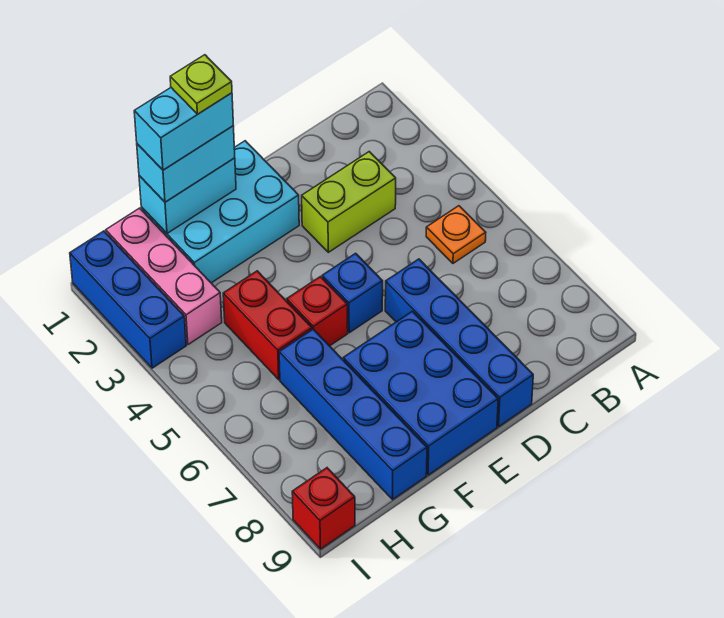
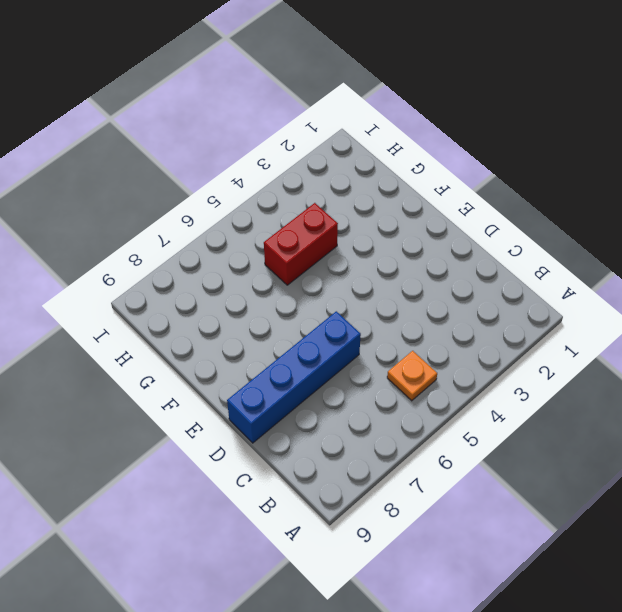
none -> lime brick C3:D3 level 1
none -> cyan brick E1:G2 level 1
none -> blue brick E5 level 1

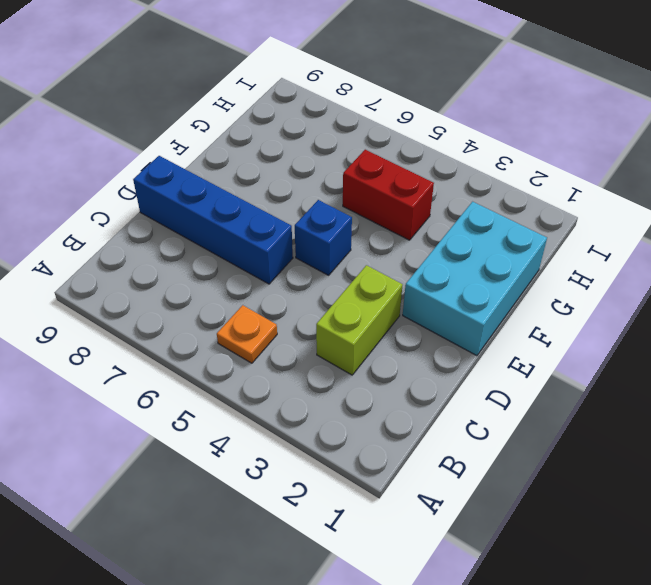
none -> blue brick E7:F9 level 1
none -> red brick F5 level 1
none -> blue brick G6:G9 level 1

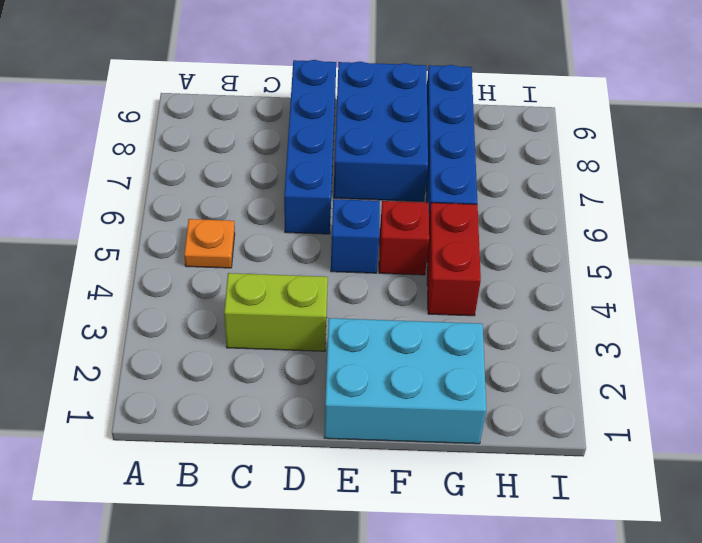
none -> pink brick H1:H3 level 1
none -> blue brick I1:I3 level 1
none -> red brick I9 level 1

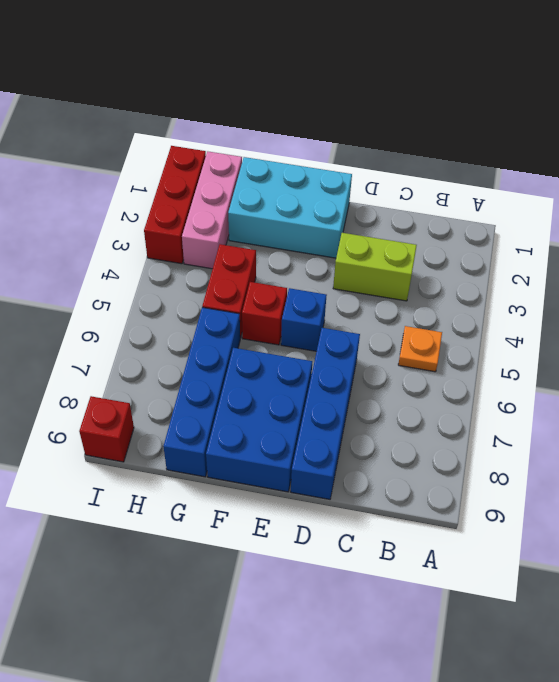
red brick I1:I3 level 1 -> blue brick I1:I3 level 1
none -> cyan brick F1:G1 level 2
none -> cyan brick F1:G1 level 3
none -> cyan brick F1:G1 level 4

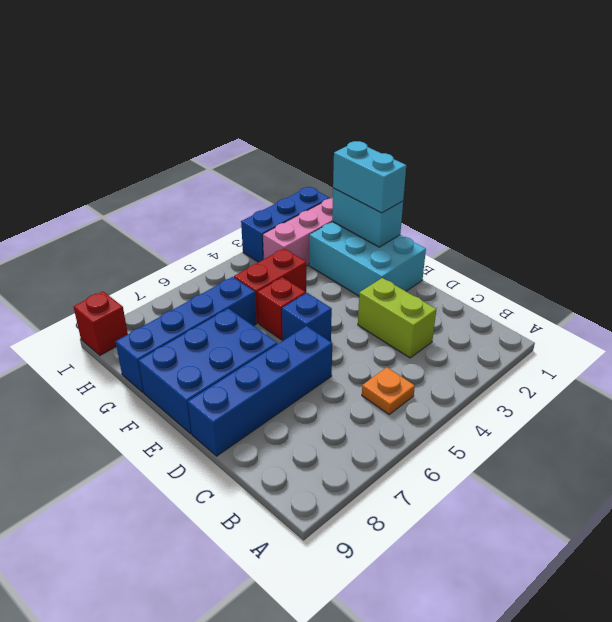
none -> cyan brick F1:G1 level 4
none -> lime plate F1 level 5

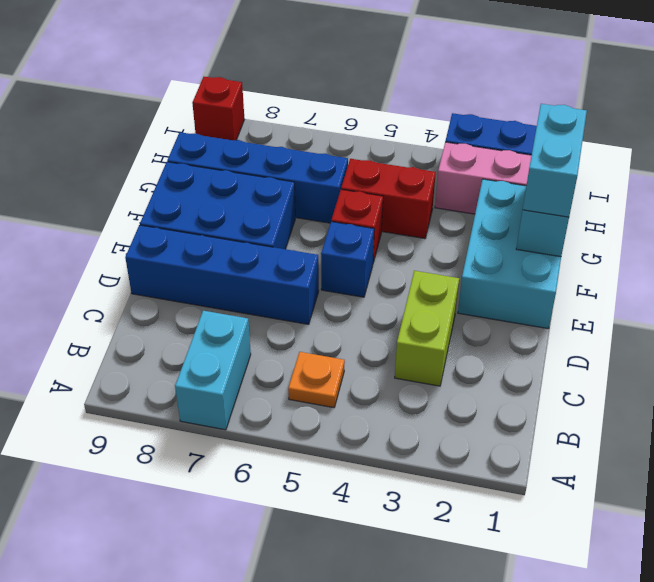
cyan brick A7:B7 level 1 -> cyan brick F1:G1 level 4
none -> lime plate F1 level 5

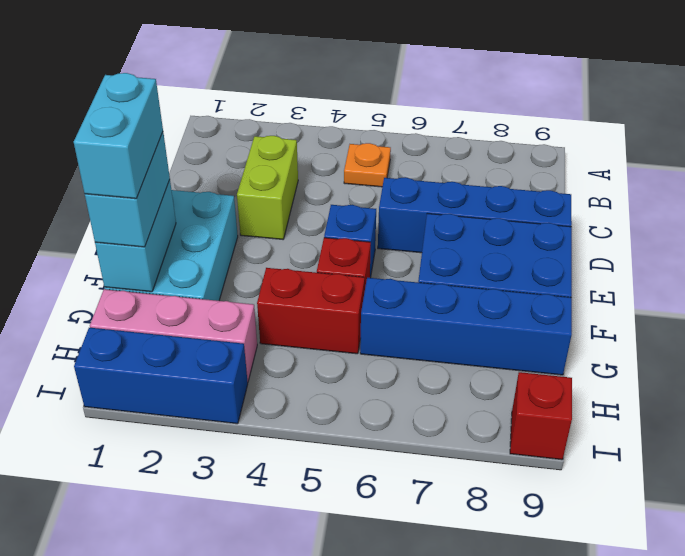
none -> lime plate F1 level 5

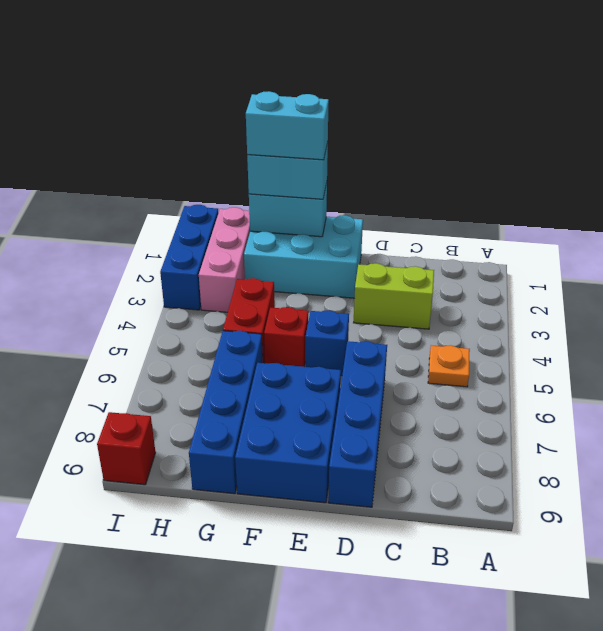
none -> lime plate F1 level 5

